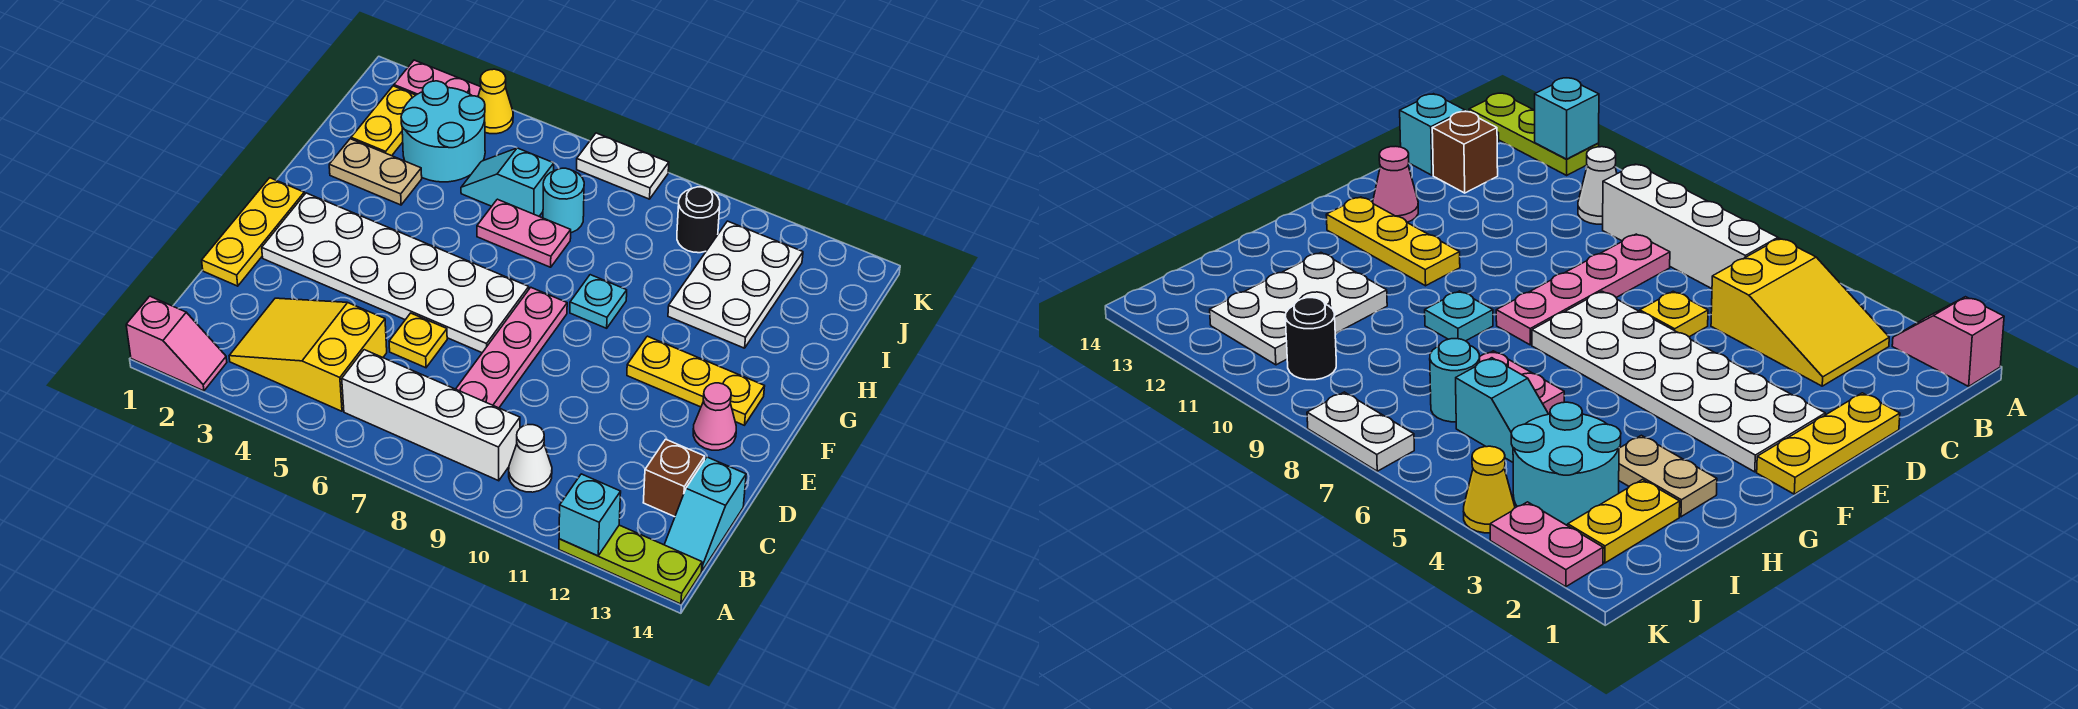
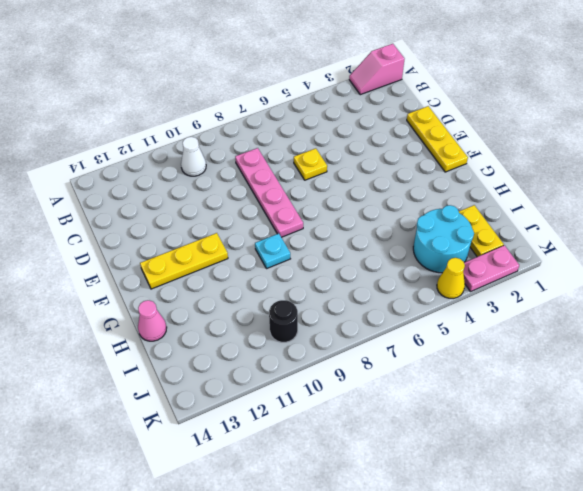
pink cone H14 level 1 -> pink cone E13 level 1
none -> lime plate A12:A14 level 1
none -> yellow slope B3:C5 level 1 top 5
none -> white brick B6:B9 level 1

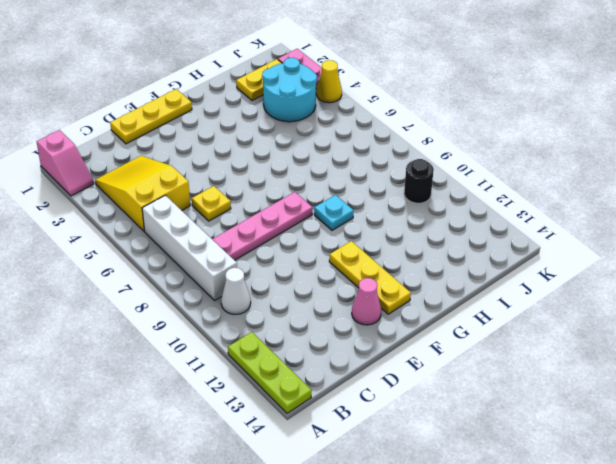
none -> cyan slope B14:C14 level 1 top C
none -> brown brick C13 level 1
none -> white plate E2:F7 level 1

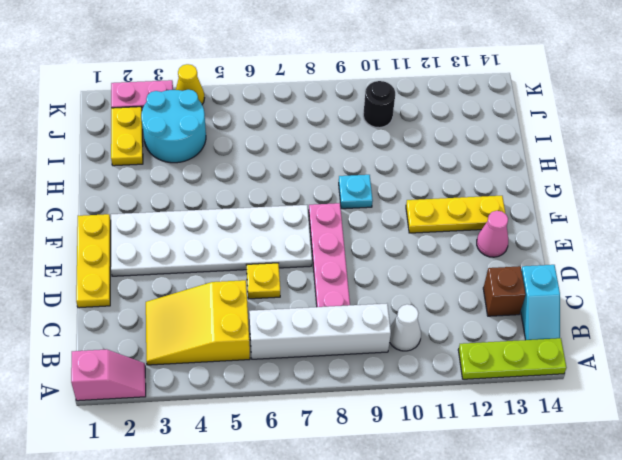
none -> tan plate H2:H3 level 1
none -> pink plate H6:H7 level 1
none -> white plate H11:J12 level 1

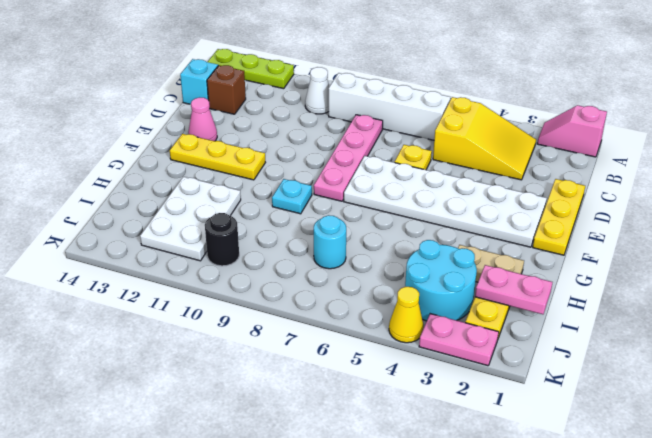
pink plate I1:I2 level 2 -> pink plate H6:H7 level 1
none -> cyan slope I5:I6 level 1 top 6
none -> white plate K7:K8 level 1
none -> cyan brick A12 level 2

